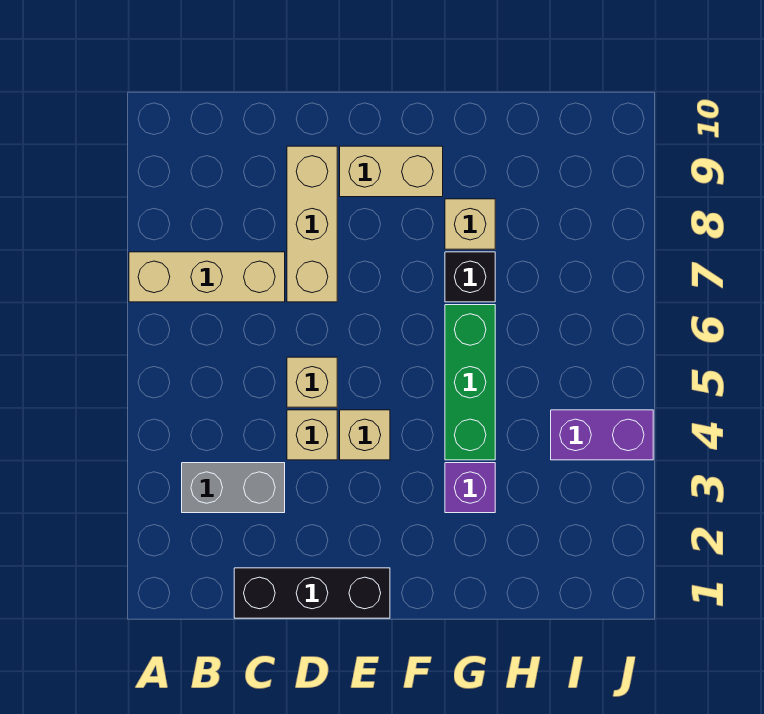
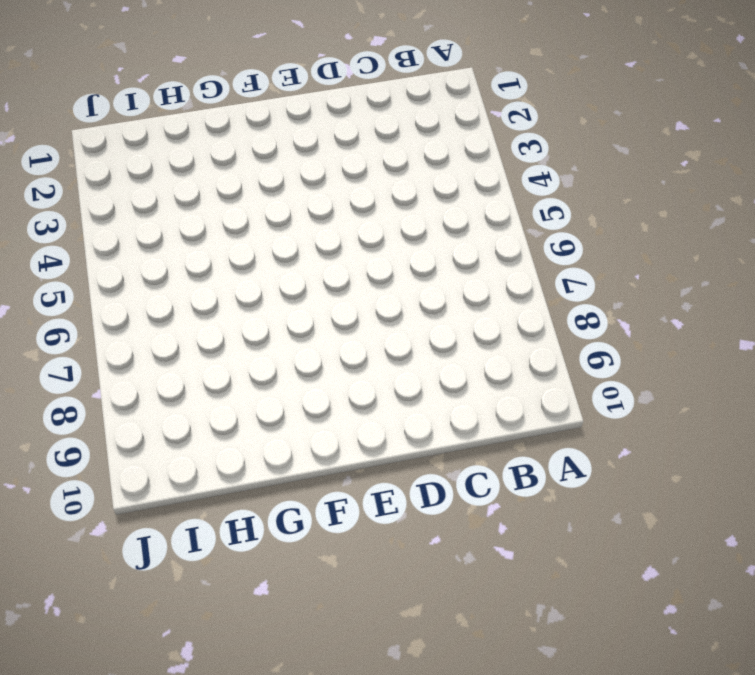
none -> tan brick A7:C7 level 1
none -> grey brick B3:C3 level 1
none -> black brick C1:E1 level 1

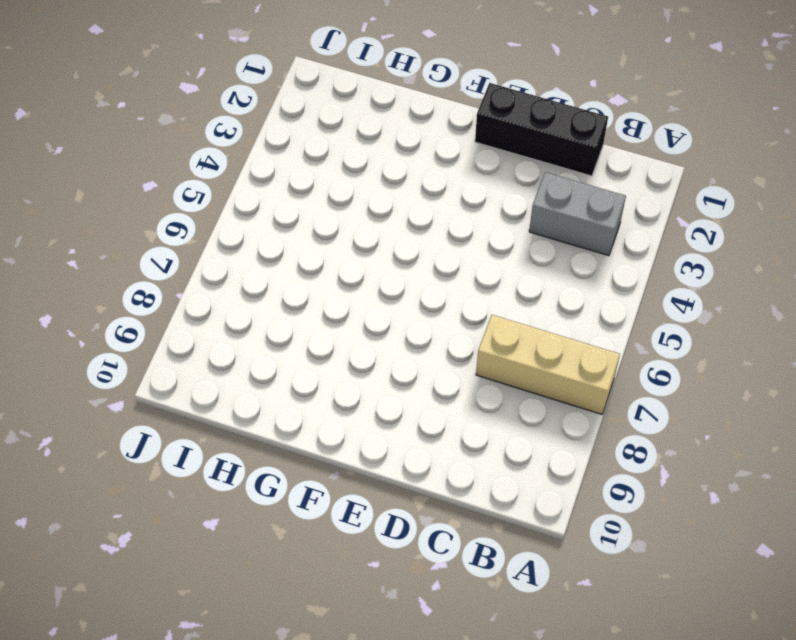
none -> tan brick D4 level 1
none -> tan brick D5 level 1
none -> tan brick D7:D9 level 1

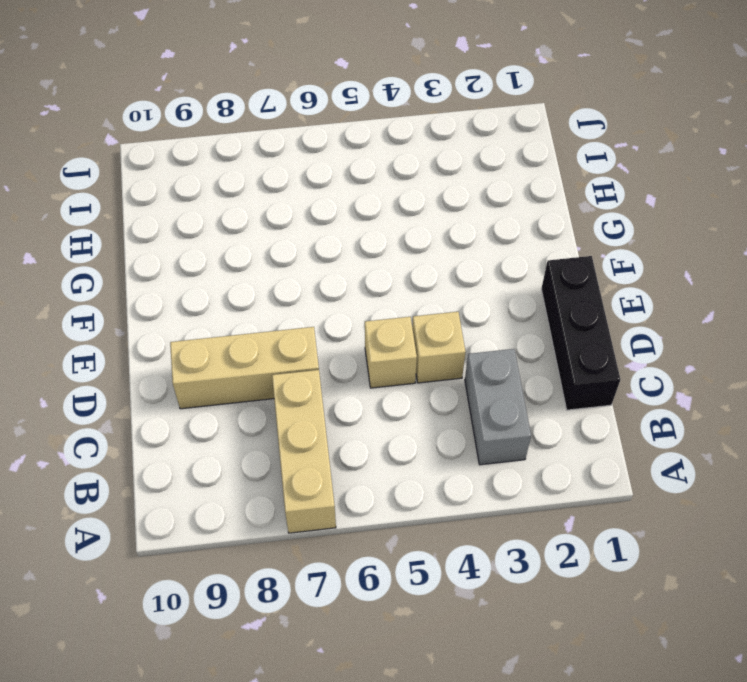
none -> tan brick E4 level 1
none -> tan brick E9:F9 level 1
none -> purple brick G3 level 1

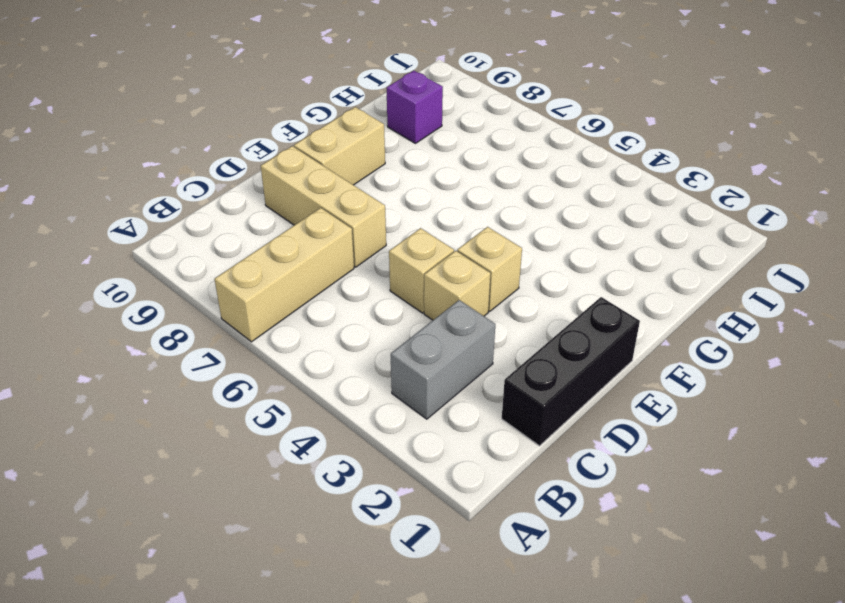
purple brick H9 level 1 -> purple brick G3 level 1
none -> green brick G4:G6 level 1
none -> black brick G7 level 1
none -> tan brick G8 level 1

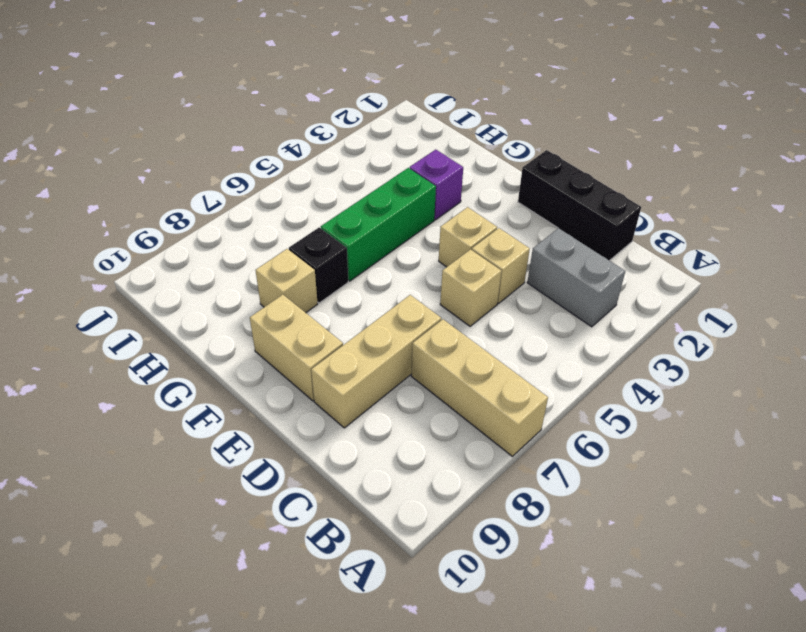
none -> purple brick I4:J4 level 1

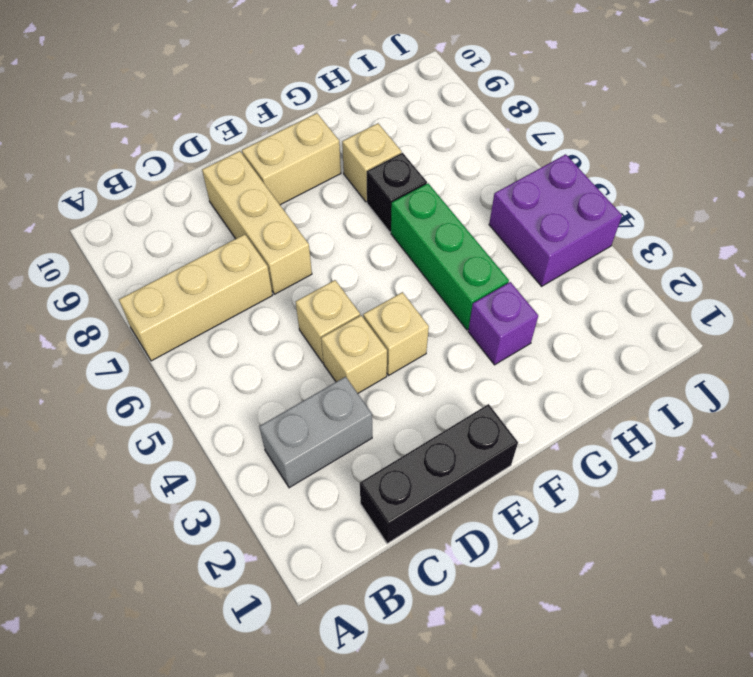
purple brick I4:J5 level 1 -> purple brick I4:J4 level 1

